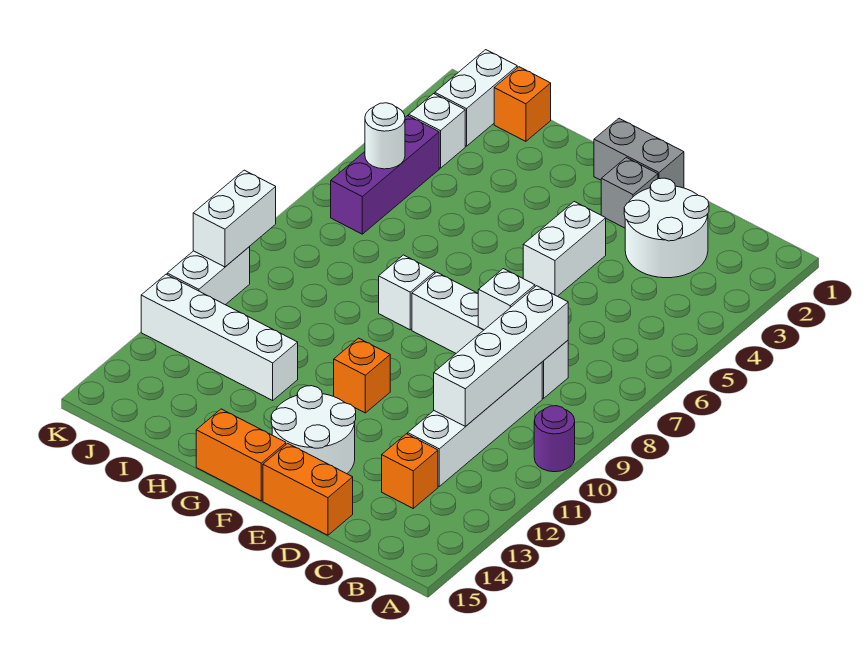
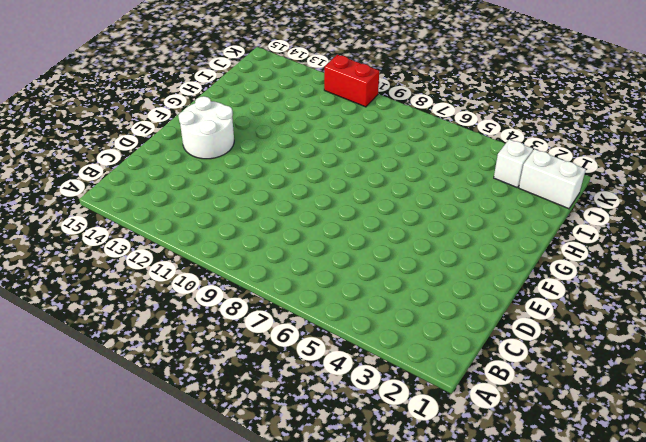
red brick K10:K11 level 1 -> white brick K10:K11 level 1
none -> purple round brick A10 level 1
none -> white round brick C2:D3 level 1
none -> white brick C8:F8 level 1

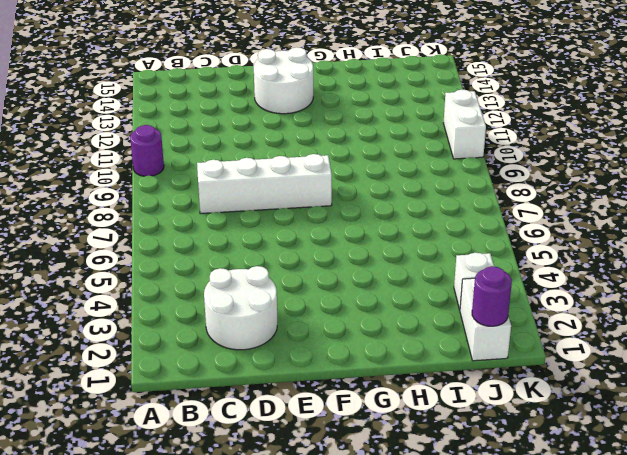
purple round brick J1 level 2 -> none
none -> white brick C9:C12 level 1
none -> orange brick C13 level 1
none -> orange brick D15:E15 level 1

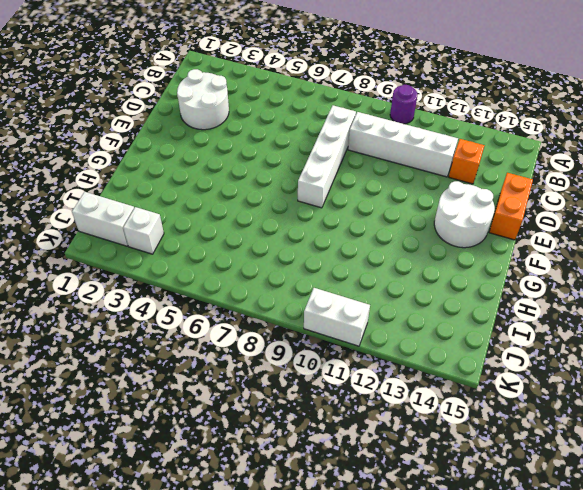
none -> grey brick E1:F1 level 1
none -> grey brick E2 level 1
none -> white brick E4:E5 level 1

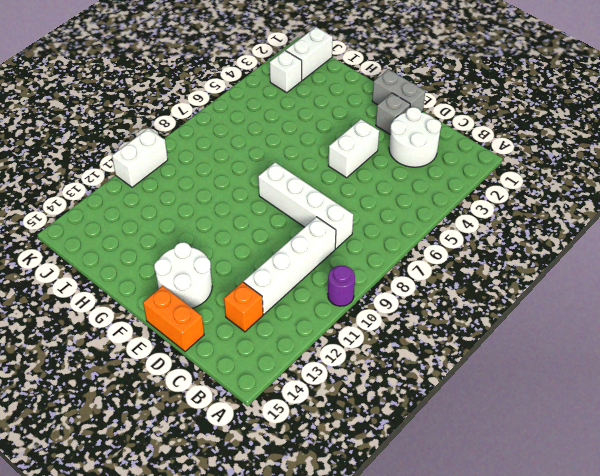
none -> orange brick F11 level 1
none -> orange brick F15:G15 level 1
none -> white brick G8 level 1

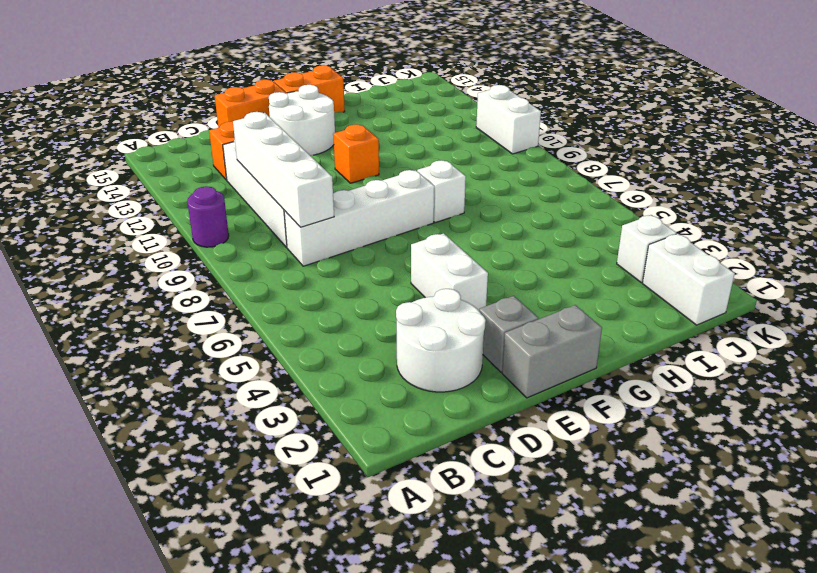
none -> white brick H12:K12 level 1
none -> orange brick I1 level 1
none -> purple brick J4:J6 level 1

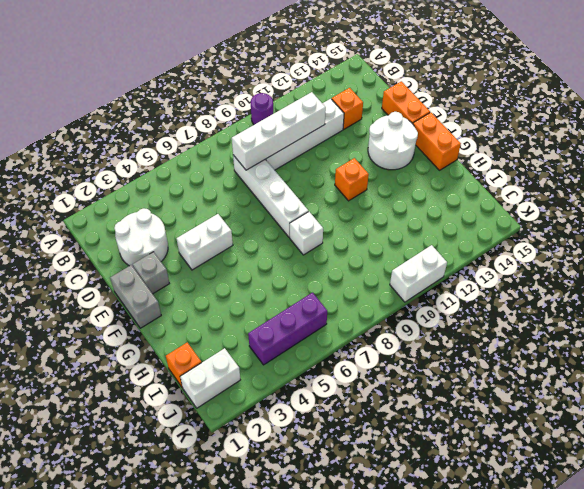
none -> white brick H12:K12 level 1
none -> white brick J3 level 1
none -> white brick D8 level 2

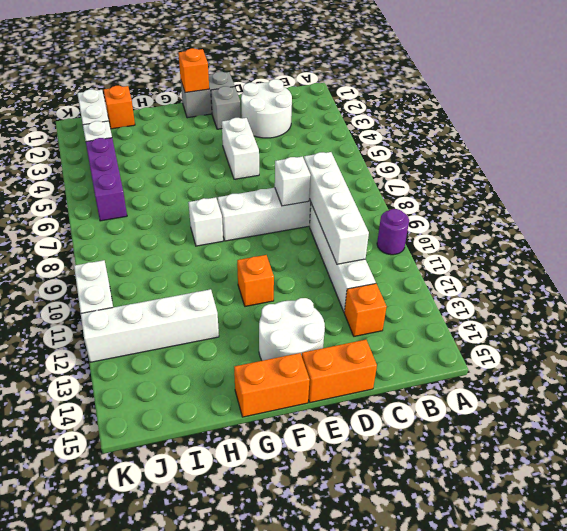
orange brick F1 level 2 -> none
none -> white round brick J5 level 2
none -> white brick K9:K10 level 2

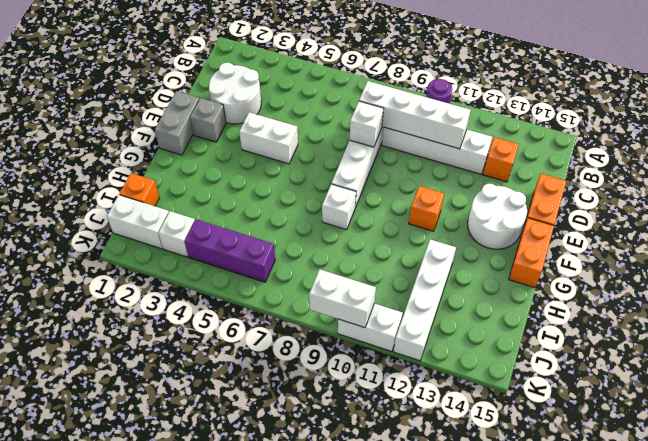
none -> white round brick J5 level 2

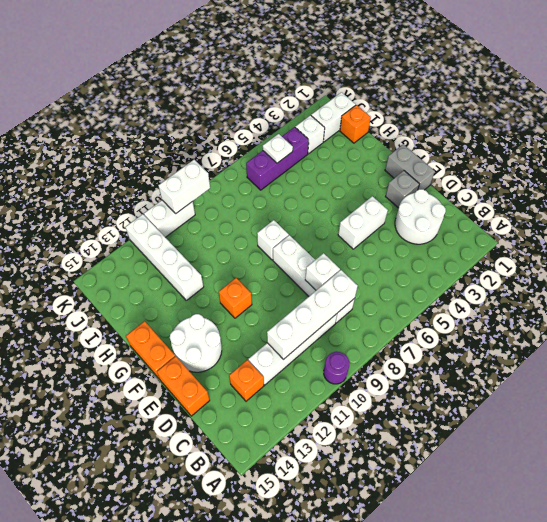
white plate J5 level 2 -> white round brick J5 level 2

